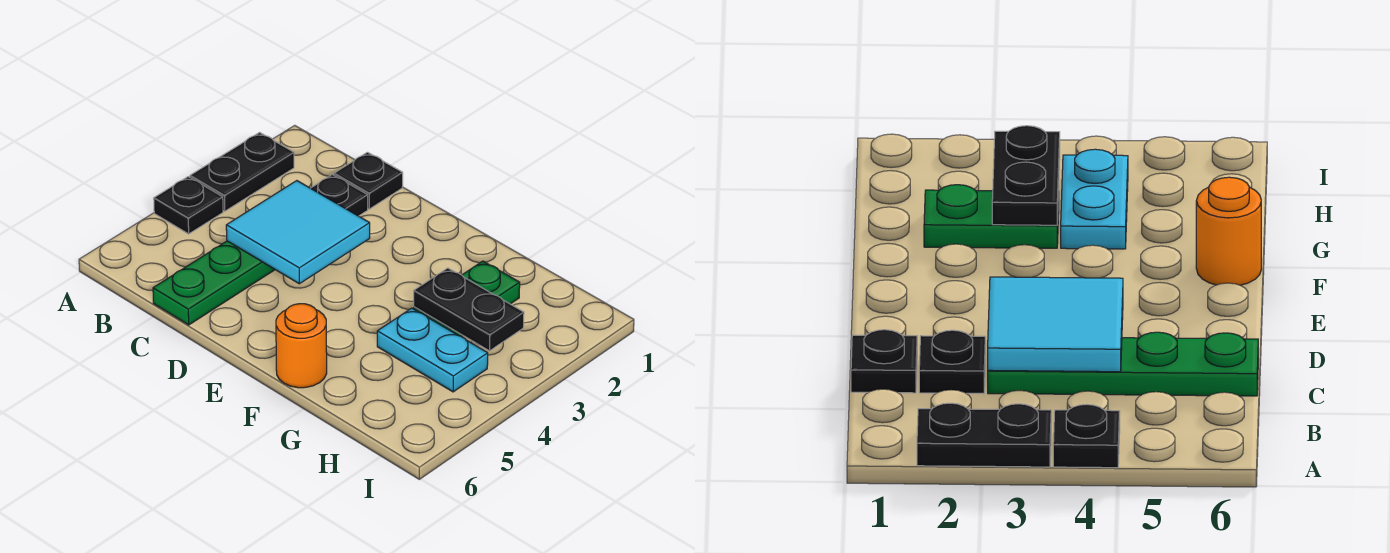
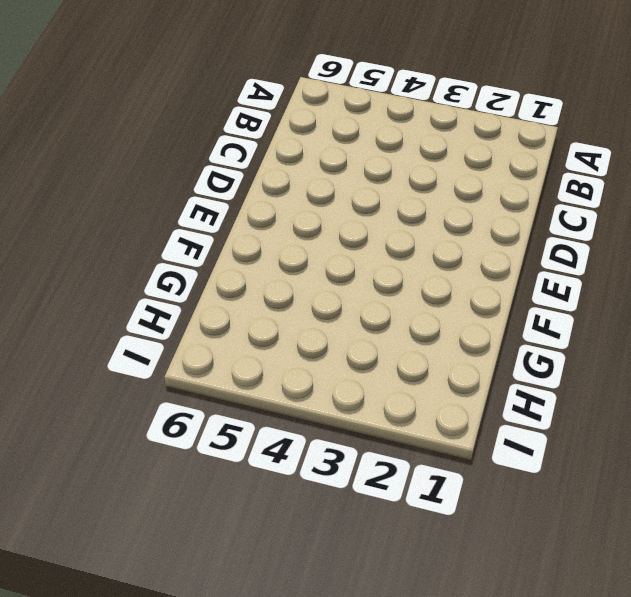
none -> black plate A2:A3 level 1
none -> black plate A4 level 1

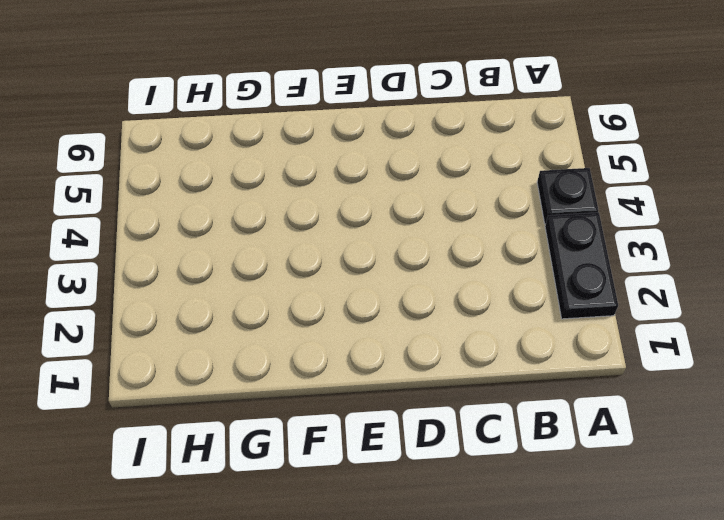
none -> black plate C1 level 1
none -> black plate C2 level 1

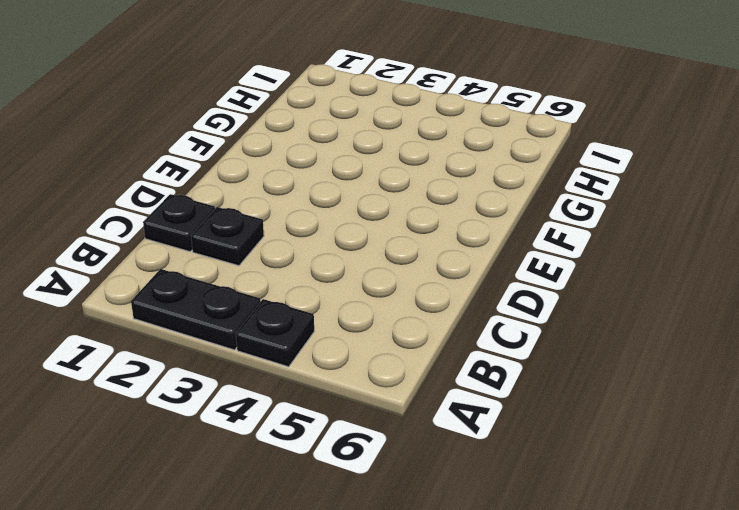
none -> green plate C3:C6 level 1
none -> orange round brick F6 level 1

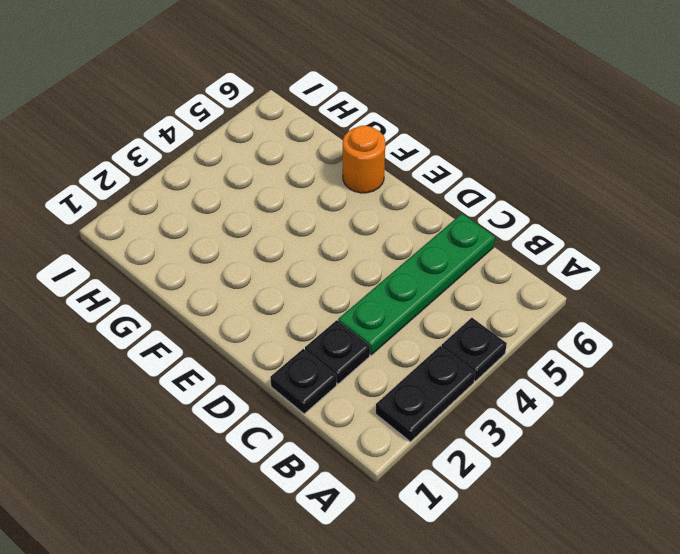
none -> green plate G2:G3 level 1
none -> cyan plate G4:H4 level 1

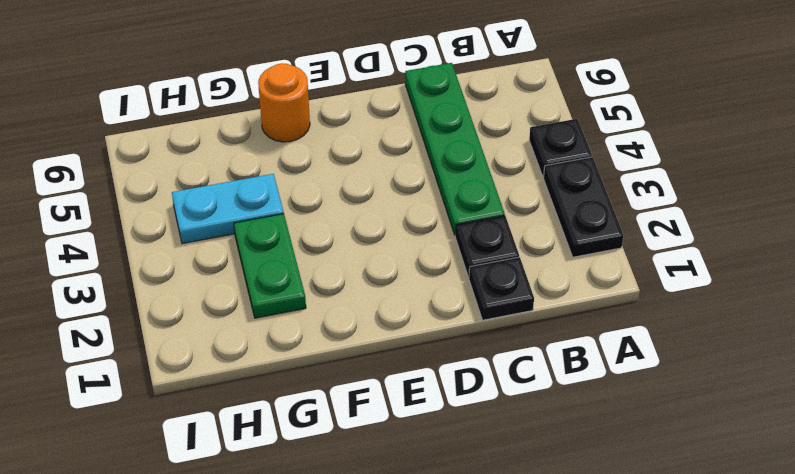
none -> cyan tile C3:D4 level 2
none -> black plate G3:H3 level 2

